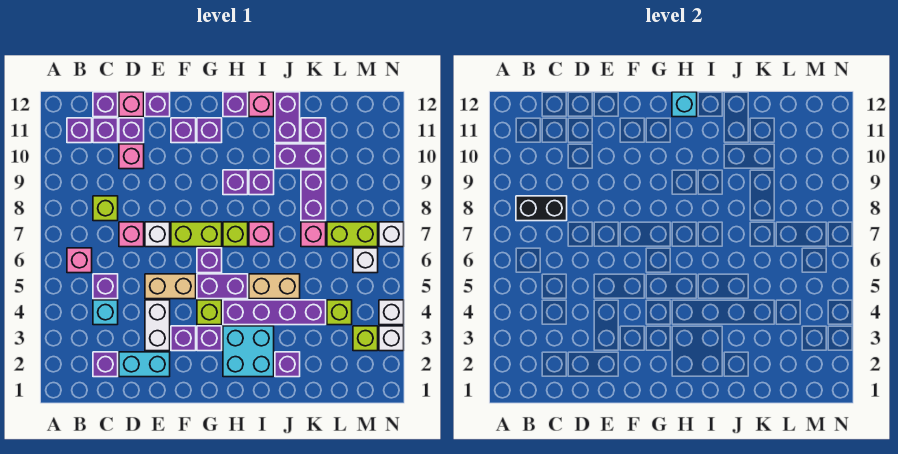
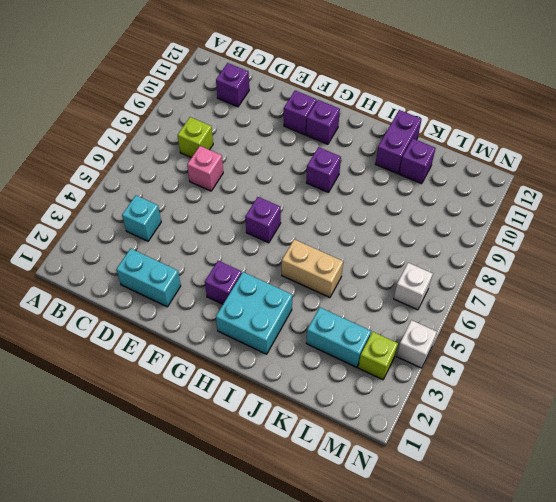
cyan brick K3:L3 level 1 -> none
none -> pink brick B6 level 1
none -> purple brick B11 level 1
none -> purple brick C2 level 1
none -> purple brick C5 level 1

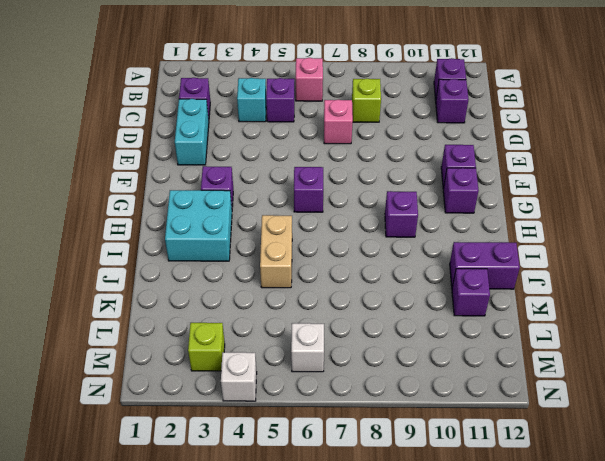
none -> purple brick C12 level 1
none -> pink brick D10 level 1
none -> purple brick D11 level 1
none -> pink brick D12 level 1

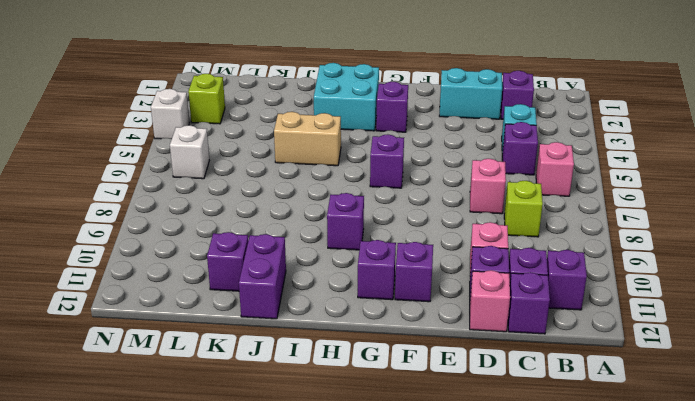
none -> white brick E3:E4 level 1
none -> tan brick E5:F5 level 1
none -> white brick E7 level 1
none -> purple brick E12 level 1

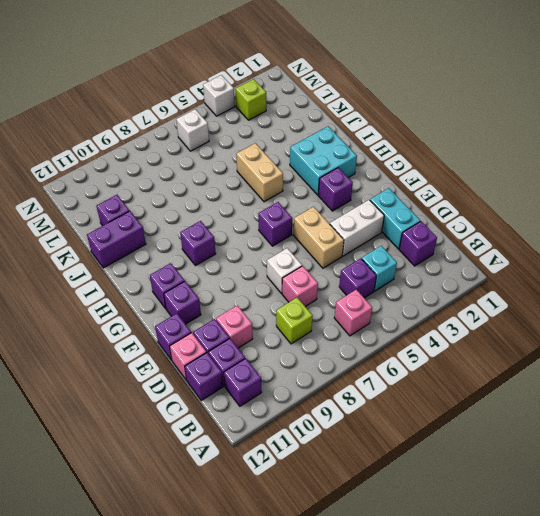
none -> purple brick F3 level 1
none -> lime brick F7:G7 level 1
none -> lime brick G4 level 1
none -> purple brick G5:H5 level 1

